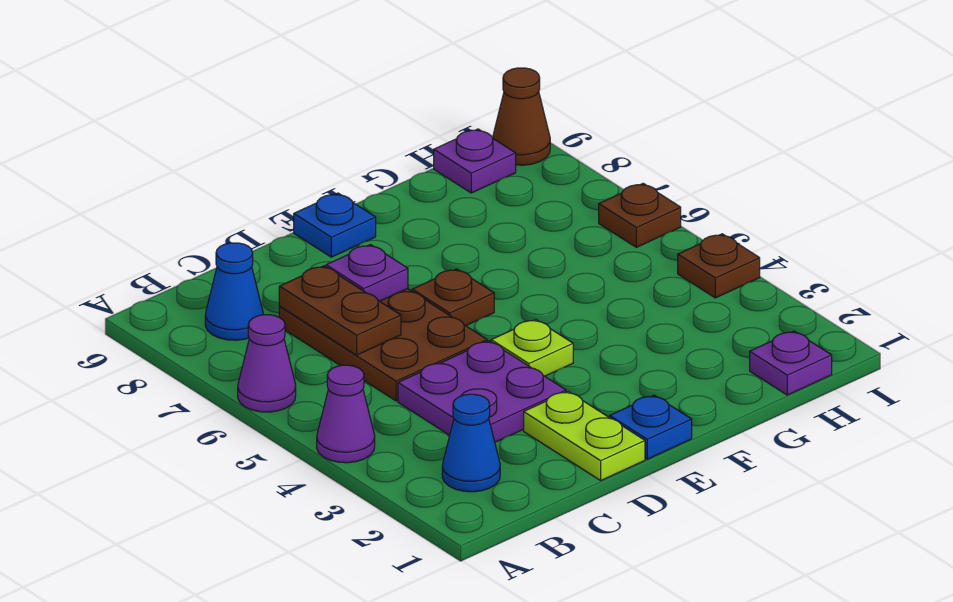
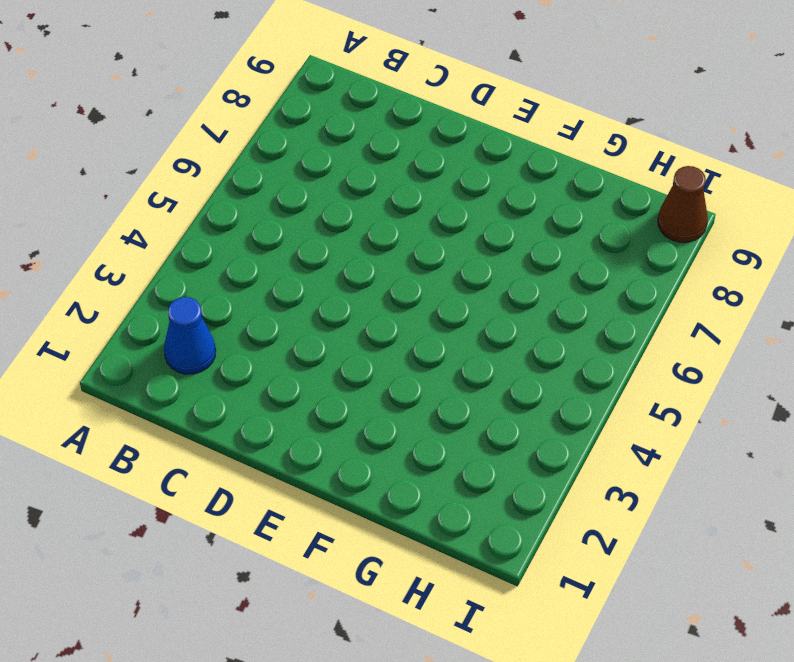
none -> purple cone A4 level 1
none -> purple cone A6 level 1
none -> blue cone B8 level 1

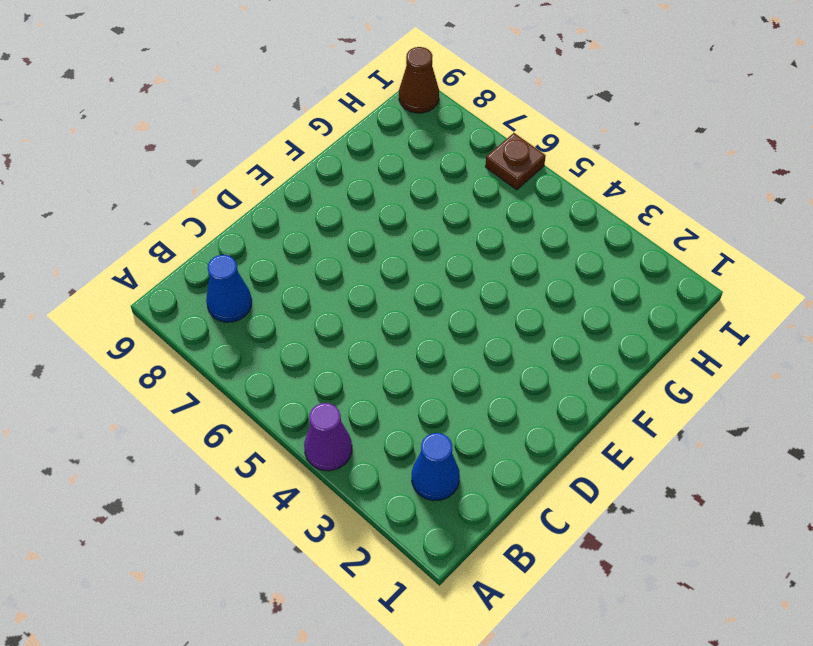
none -> purple cone A6 level 1
none -> purple plate C3:D4 level 1
none -> brown plate C5:D7 level 1

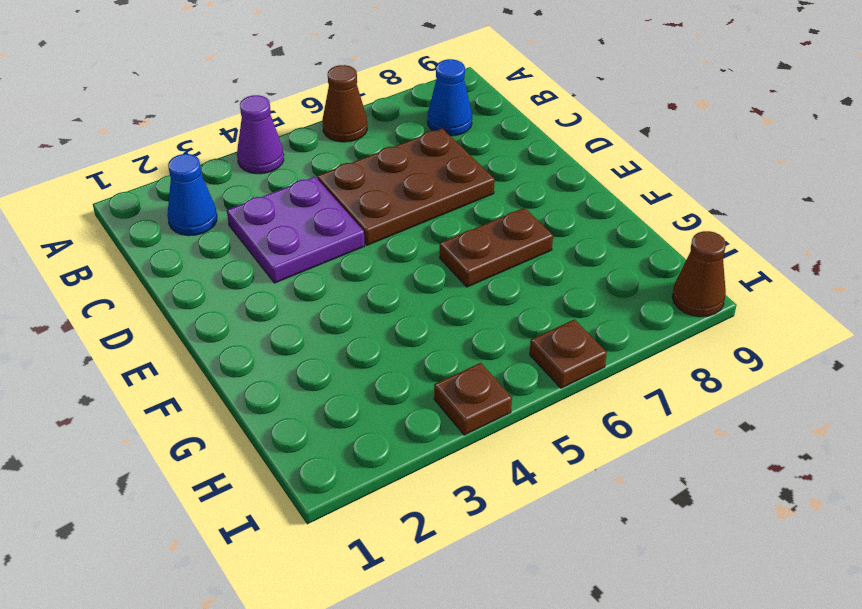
brown cone A6 level 1 -> purple cone A6 level 1
brown plate F6:F7 level 1 -> brown plate C6:C7 level 2
none -> lime plate D1:D2 level 1
none -> blue plate E1 level 1
none -> lime plate E4 level 1

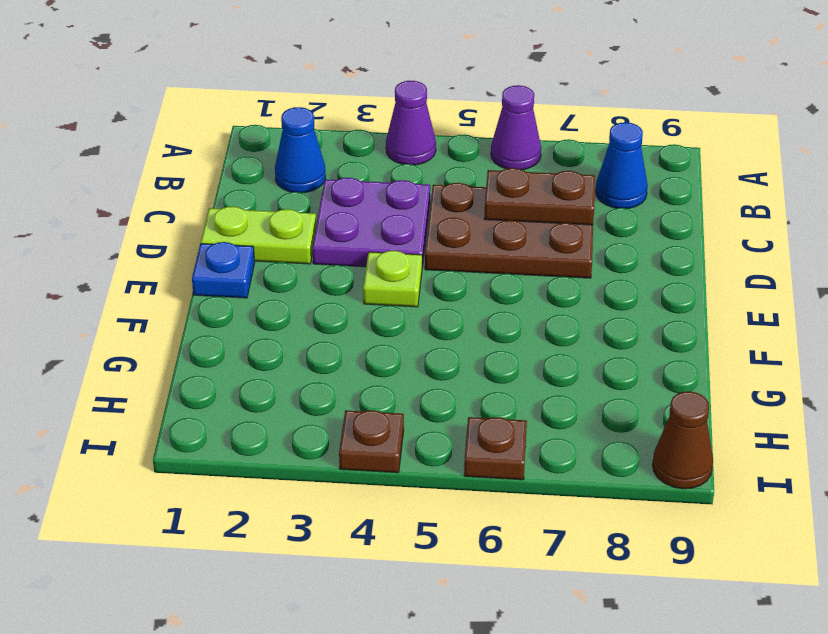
none -> brown plate E6 level 1
none -> blue plate E9 level 1
none -> purple plate H1 level 1

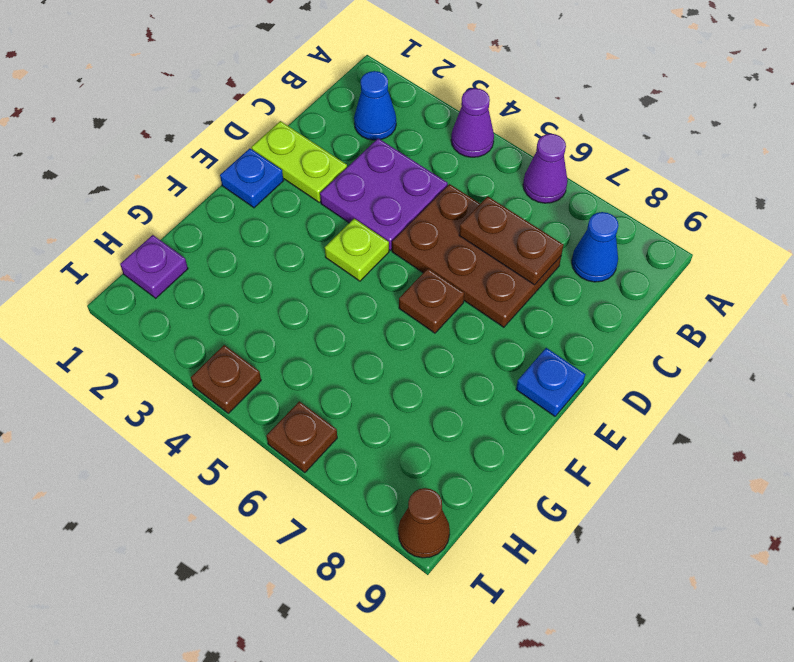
none -> purple plate H9 level 1
none -> purple plate D7 level 2

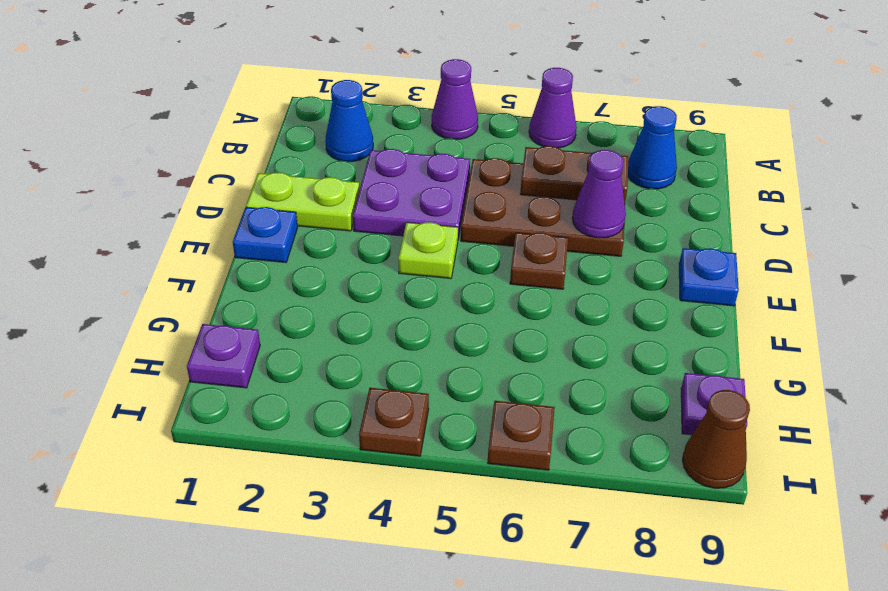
purple cone D7 level 2 -> purple plate D7 level 2

